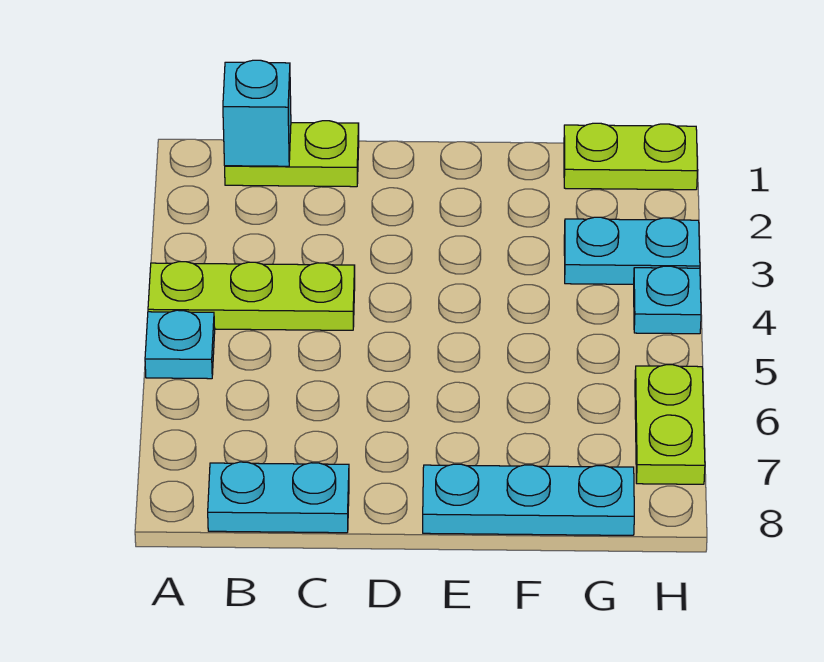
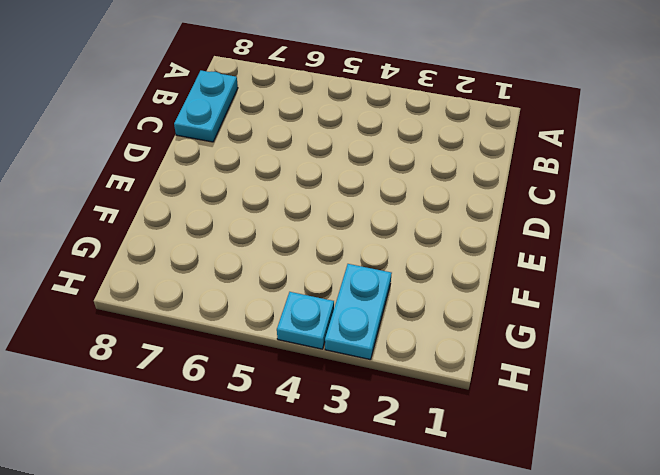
none -> lime plate A4:C4 level 1
none -> cyan plate A5 level 1

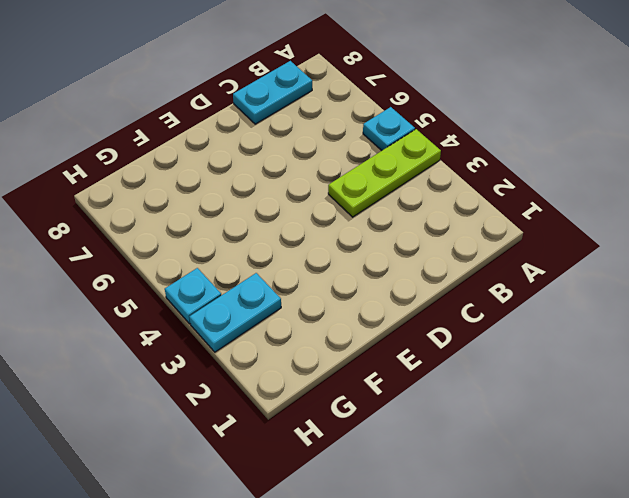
none -> lime plate B1:C1 level 1
none -> cyan plate E8:G8 level 1

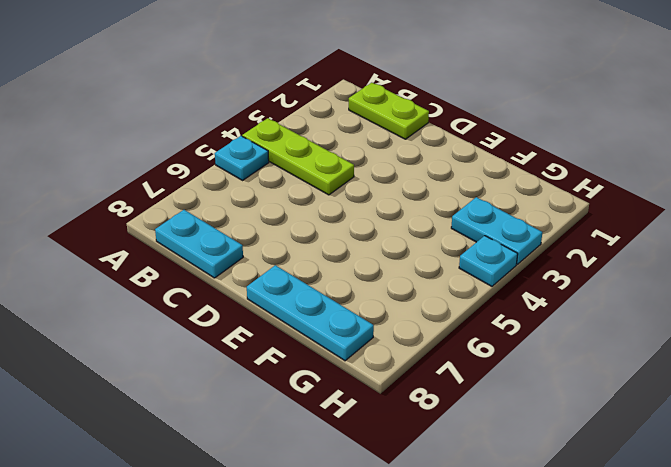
none -> lime plate G1:H1 level 1
none -> lime plate H6:H7 level 1

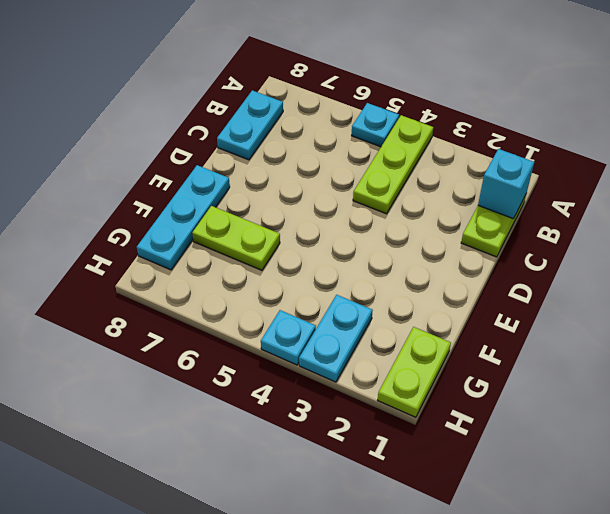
lime plate F6:F7 level 1 -> lime plate H6:H7 level 1

